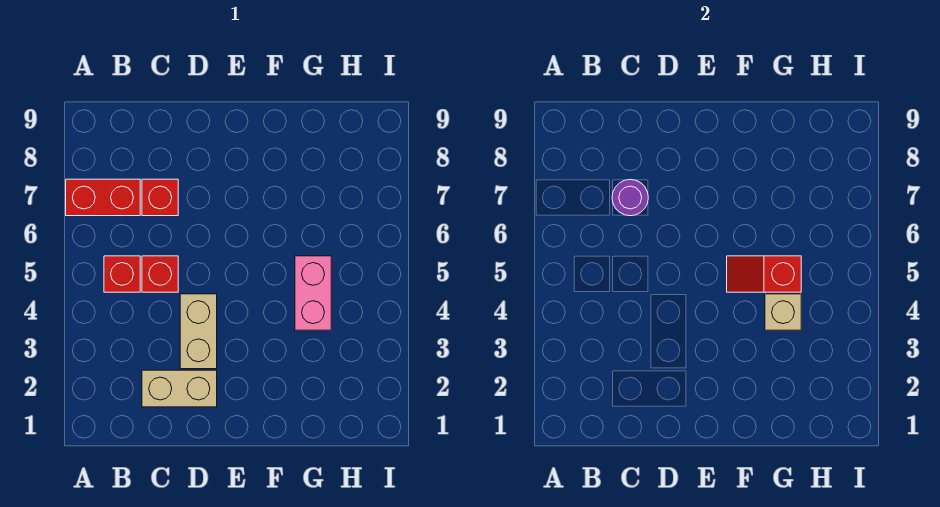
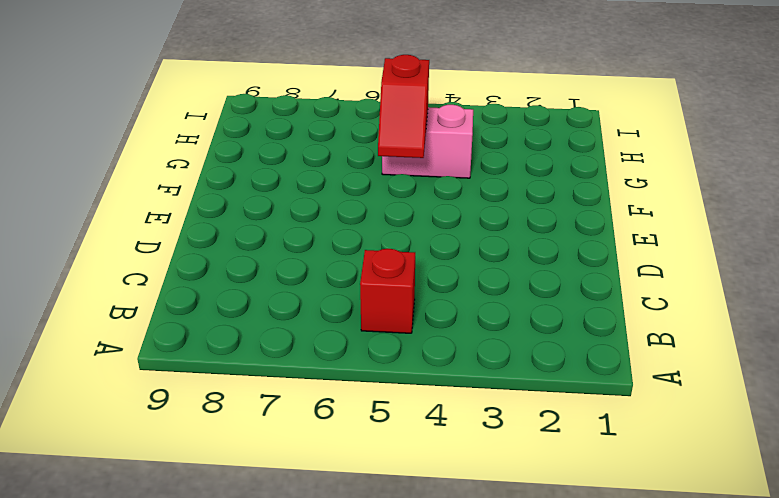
none -> red brick A7:B7 level 1
none -> tan brick C2:D2 level 1

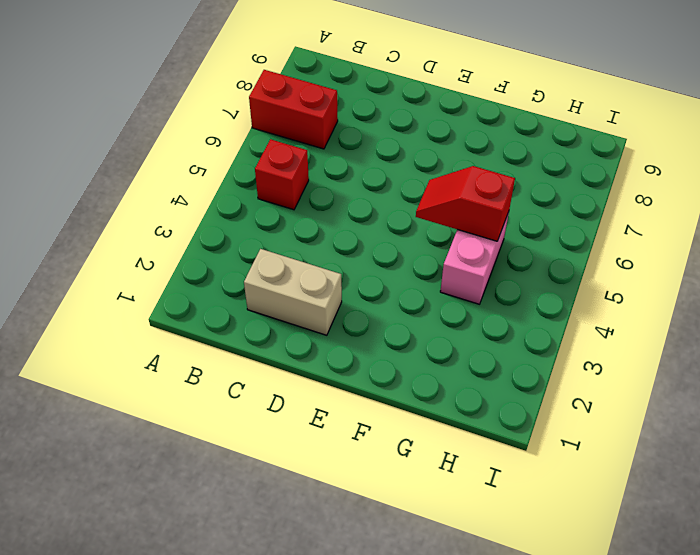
none -> red brick C5 level 1
none -> red brick C7 level 1

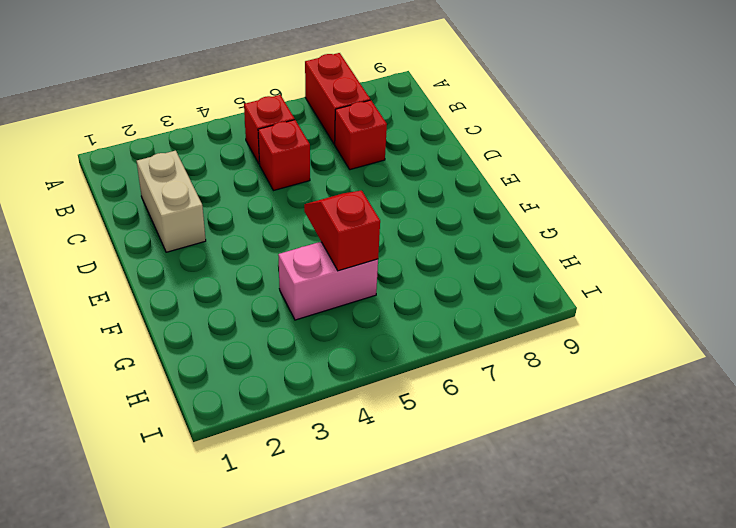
none -> tan brick D3:D4 level 1
none -> purple round brick C7 level 2

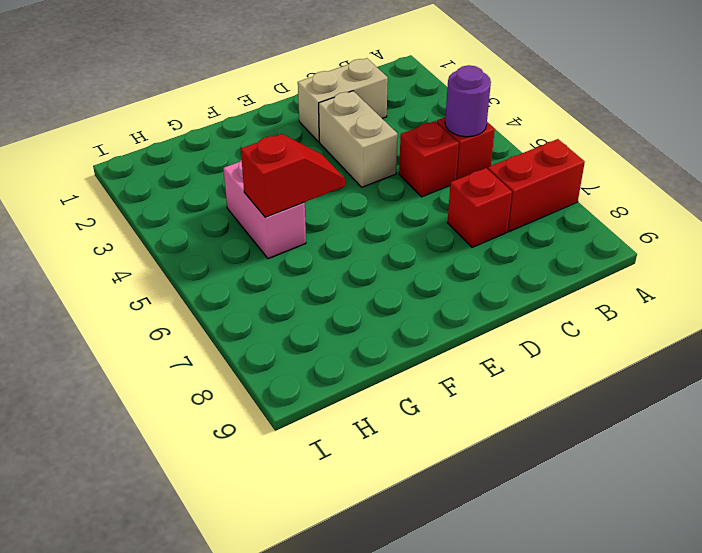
purple round brick B5 level 2 -> purple round brick C7 level 2
none -> tan brick G4 level 2

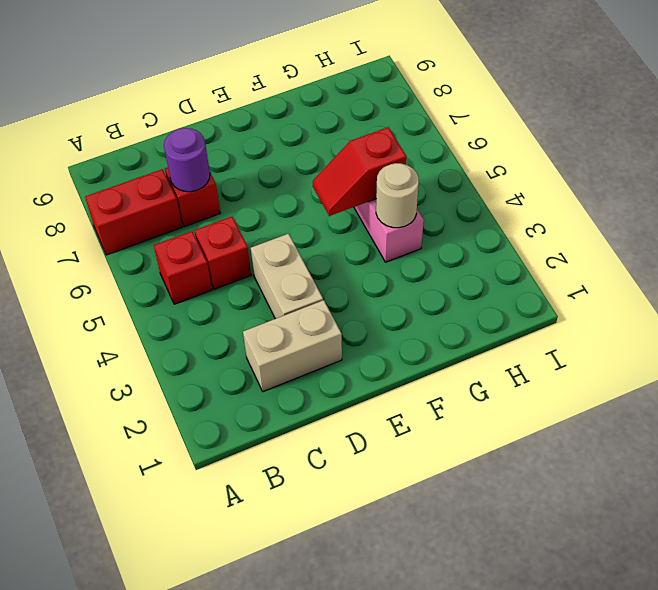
tan round brick G4 level 2 -> tan brick G4 level 2

